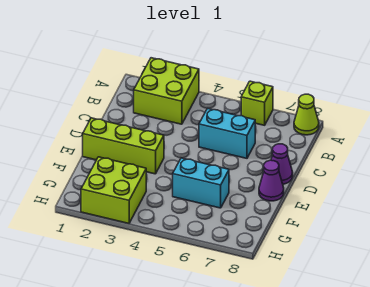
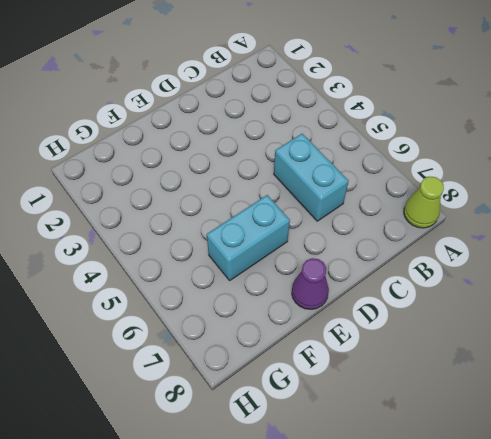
cyan brick E6:F6 level 1 -> cyan brick F5:F6 level 1
none -> lime brick A2:B3 level 1
none -> lime brick A6 level 1

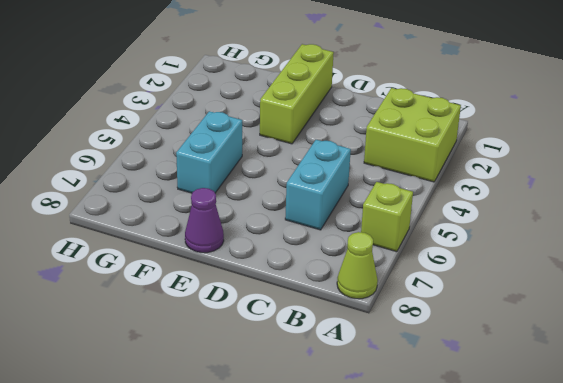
none -> purple cone D8 level 1
none -> lime brick G2:H3 level 1

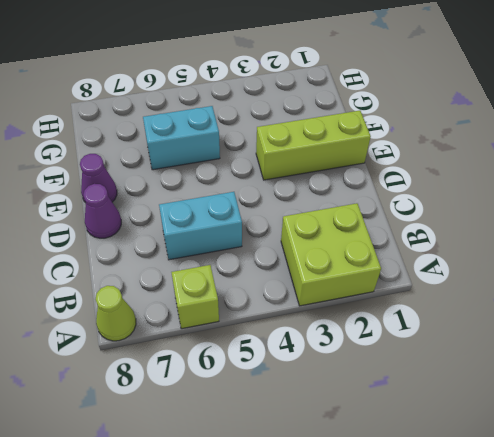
none -> lime brick G2:H3 level 1

